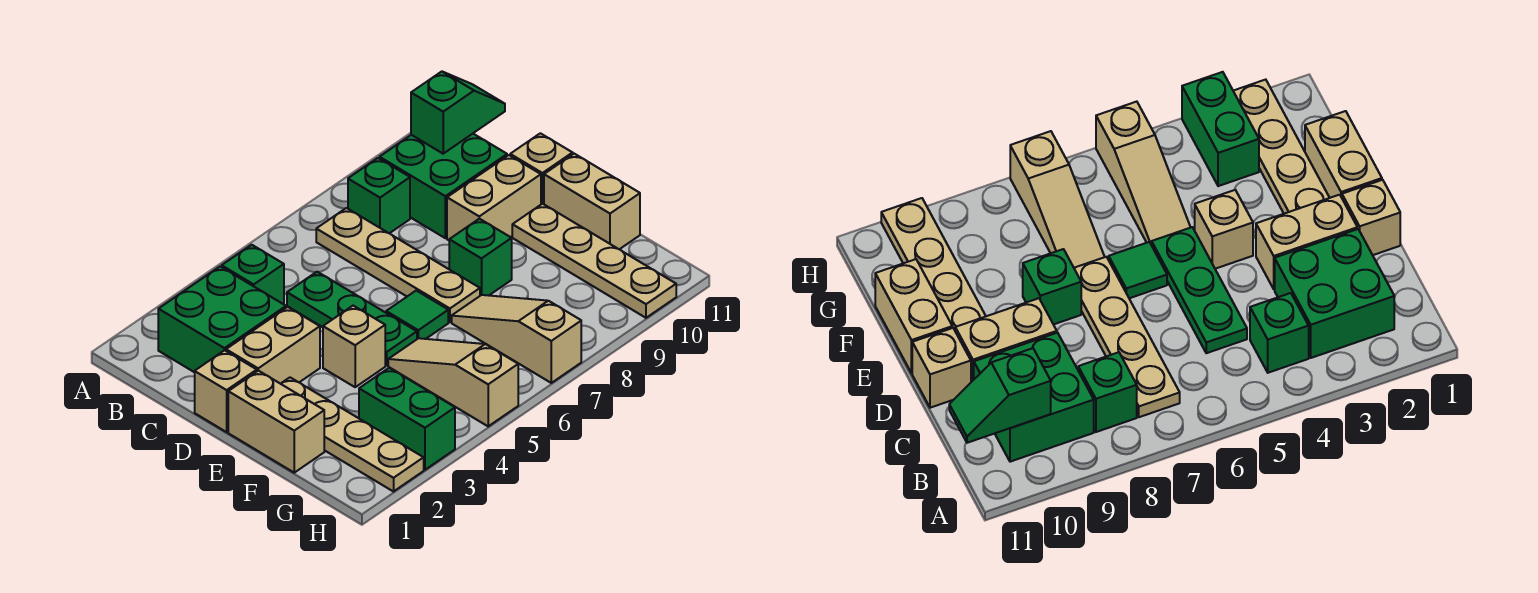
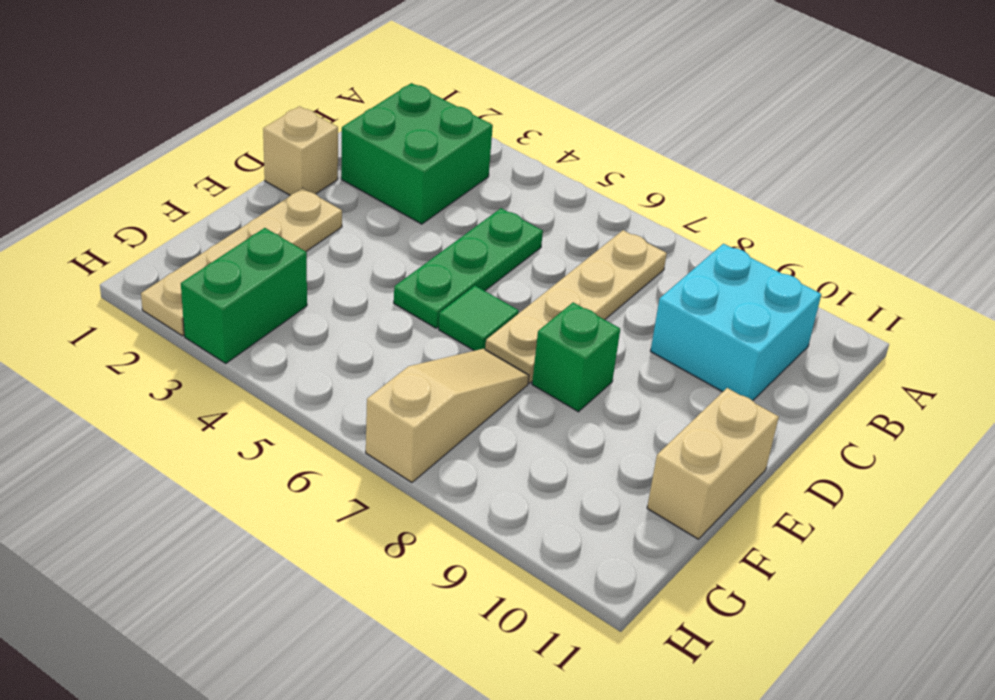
cyan brick B9:C10 level 1 -> green brick B9:C10 level 1
none -> green brick B4 level 1
none -> green brick B8 level 1
none -> tan brick D2:D3 level 1

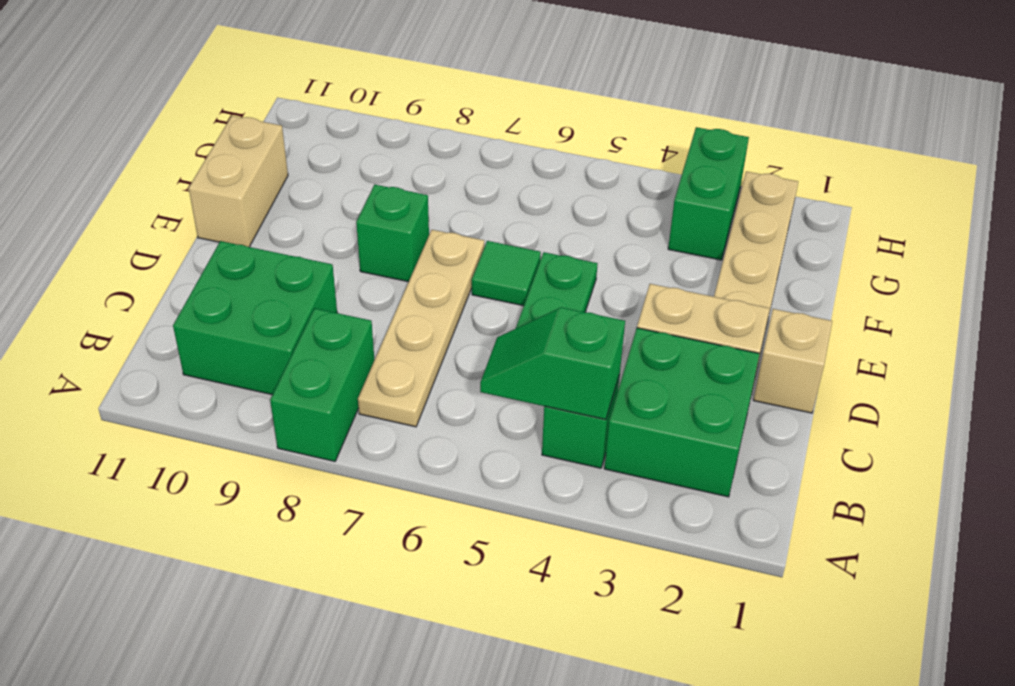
green brick A8:B8 level 1 -> green brick B8 level 1
green slope B4:B5 level 2 top 4 -> green slope B10:B11 level 2 top 10
none -> tan brick D9:D10 level 1
none -> tan brick D11 level 1
none -> tan brick E1:F1 level 1

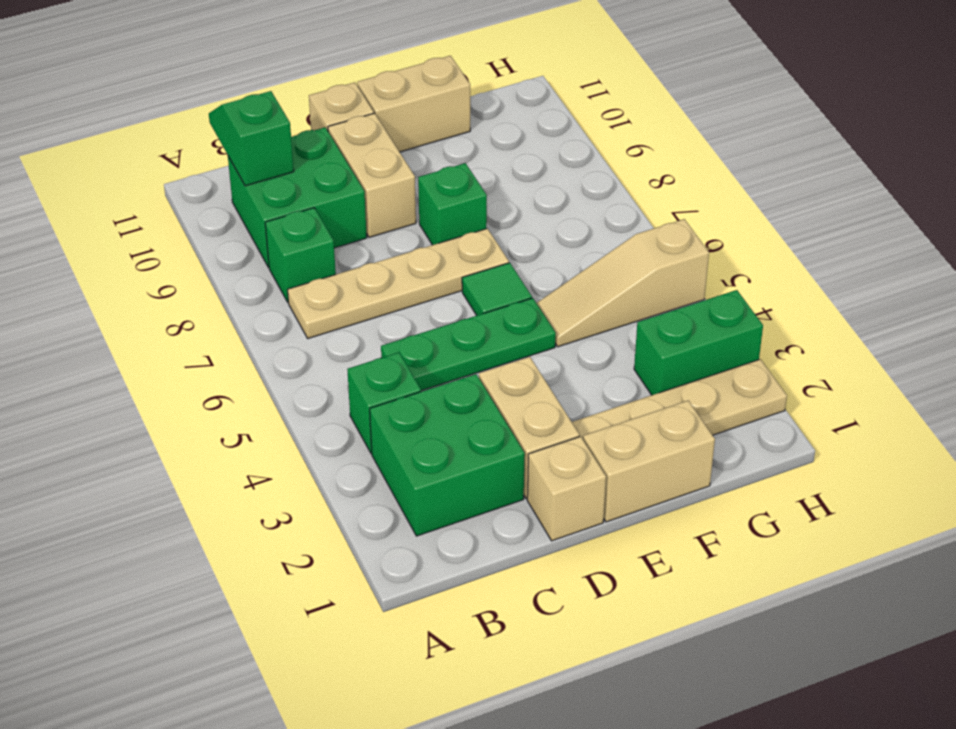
none -> tan brick E4 level 1
none -> tan plate E10:H10 level 1
none -> tan slope F7:H7 level 1 top H

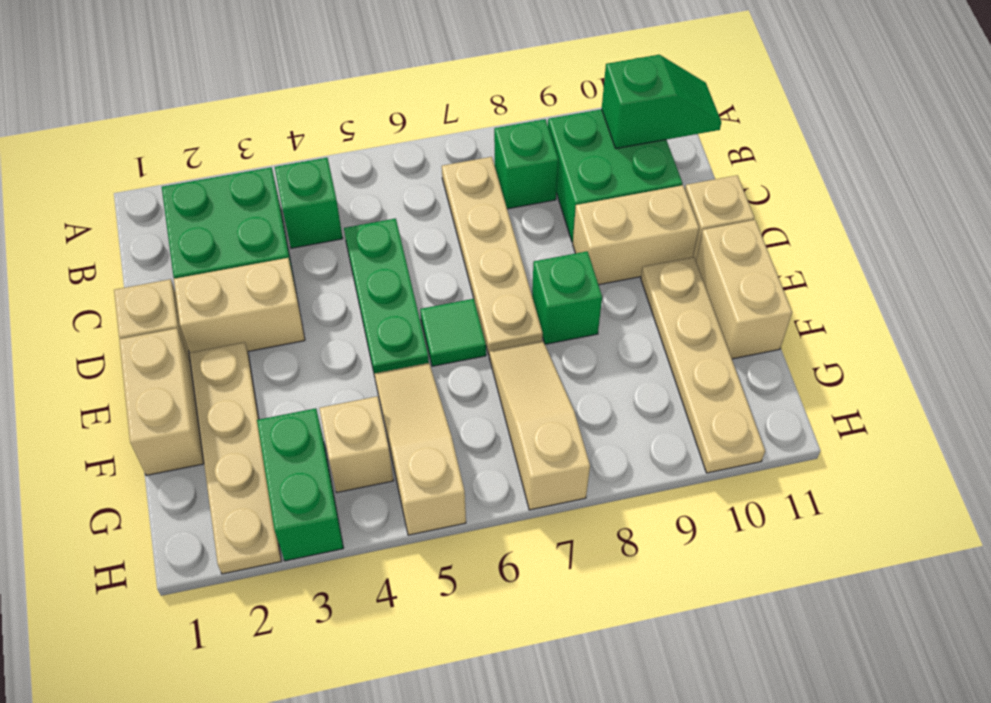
tan brick G4 level 1 -> tan brick E4 level 1

